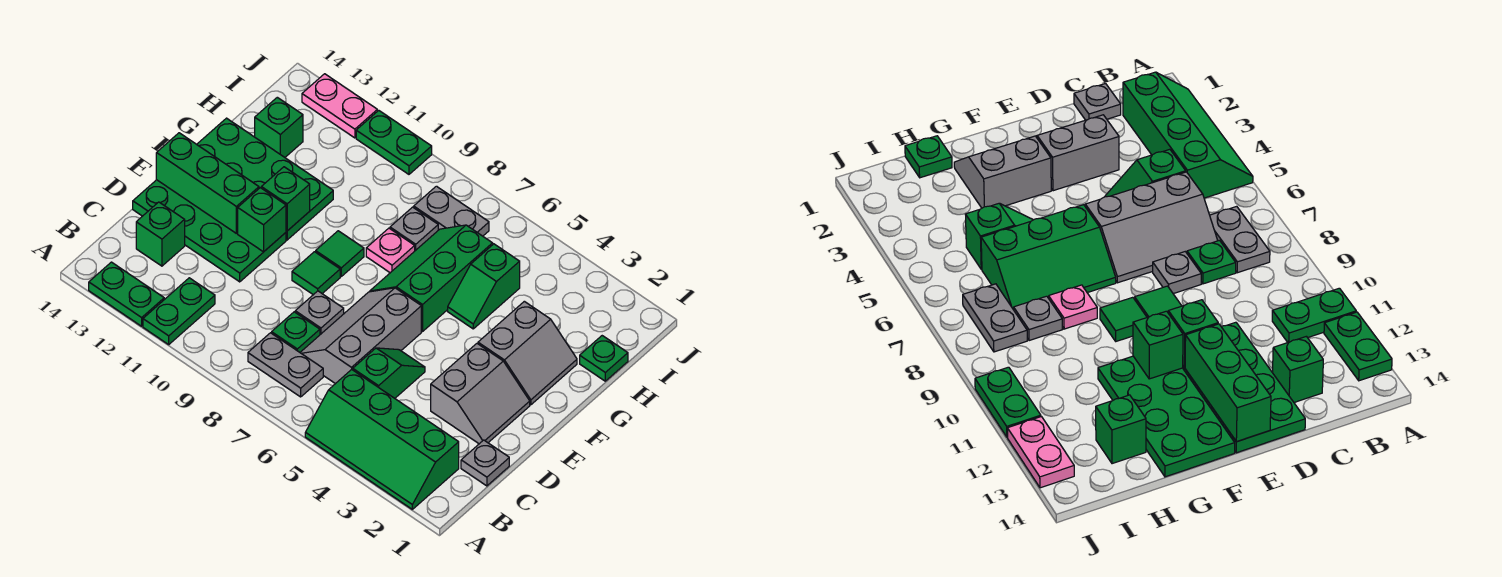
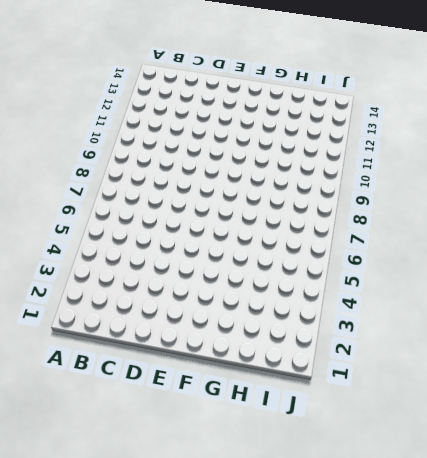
none -> green slope A2:B5 level 1 top B
none -> green plate A11:B11 level 1
none -> green plate A12:A13 level 1

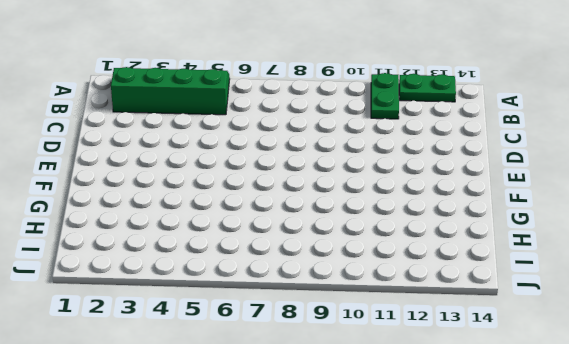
none -> grey plate B7:B8 level 1
none -> grey plate C1 level 1
none -> green slope C5:D5 level 1 top C

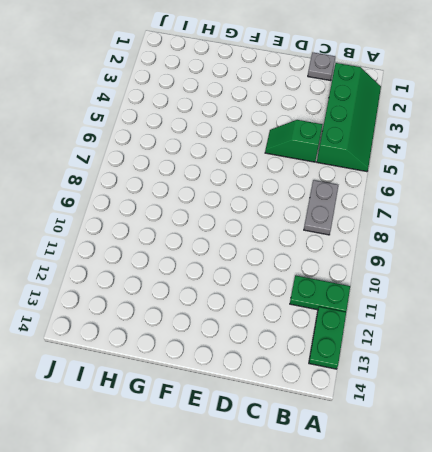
none -> grey slope C6:E7 level 1 top 6
none -> green plate C8 level 1
none -> green brick C13 level 1

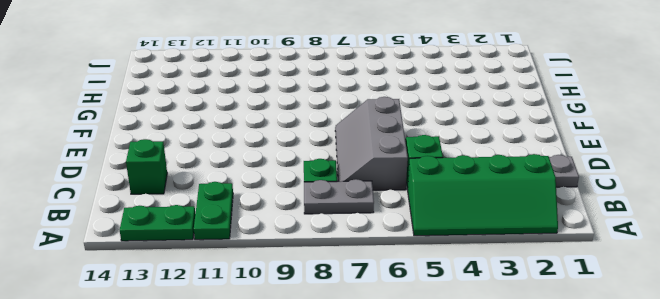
none -> grey slope D2:E3 level 1 top 3
none -> grey plate D8 level 1
none -> green plate D11:E14 level 1

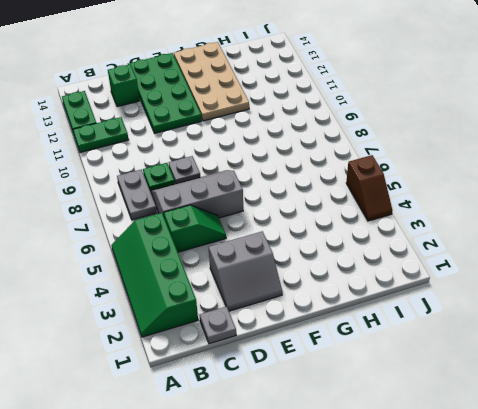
tan plate F11:G14 level 1 -> green plate F11:G14 level 1
brown slope J4:J5 level 1 top 5 -> none
none -> green tile E9 level 1
none -> grey slope F2:G3 level 1 top 3
none -> green slope F6:H7 level 1 top 6

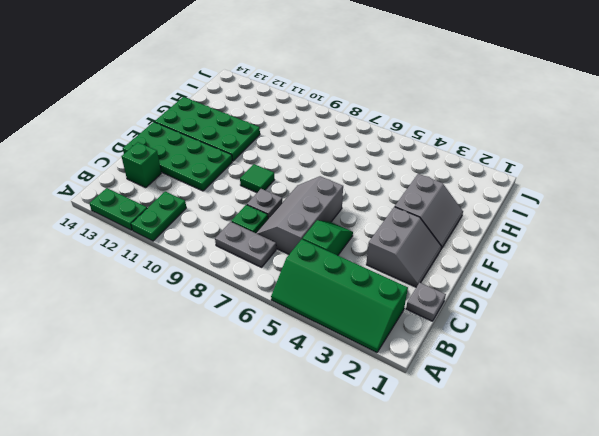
none -> green slope F6:H7 level 1 top 6
none -> green tile F9 level 1
none -> green slope G5:H5 level 1 top H

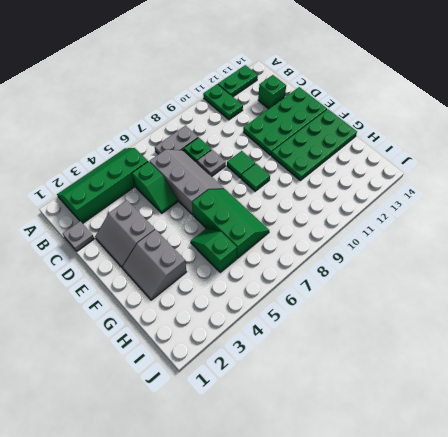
none -> pink plate G8 level 1
none -> green plate H1 level 1
none -> grey plate H8 level 1

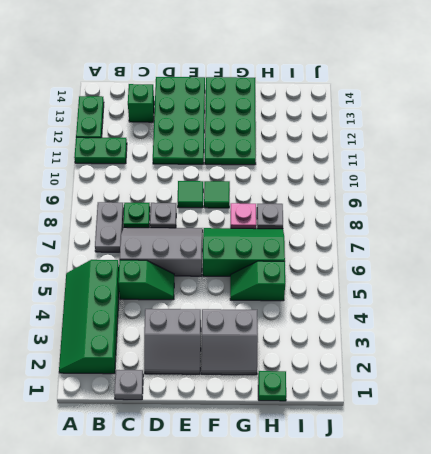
none -> green brick H13 level 1
none -> grey plate I7:I8 level 1
none -> green plate J10:J11 level 1

